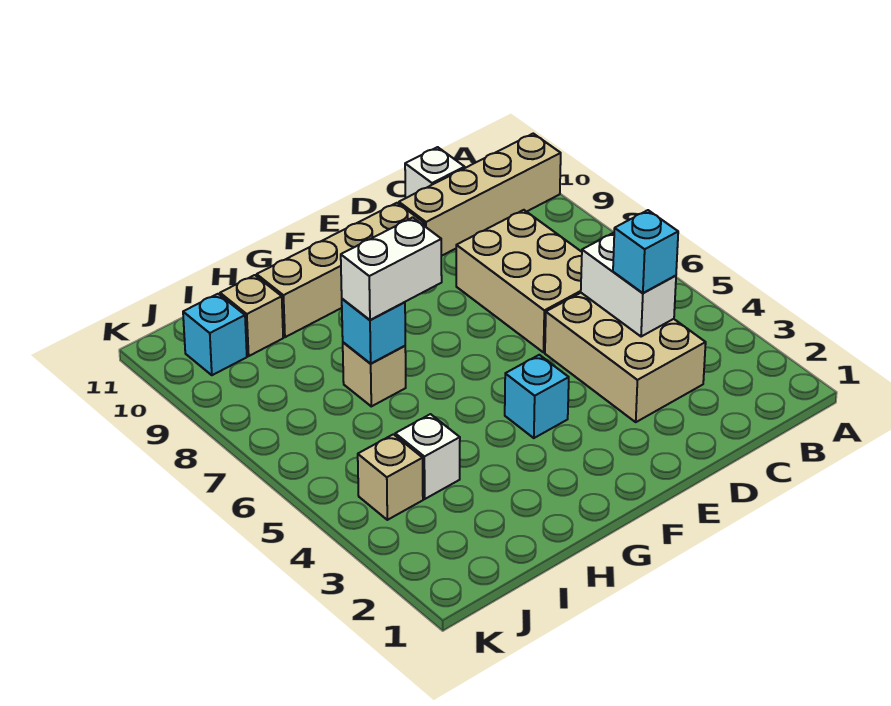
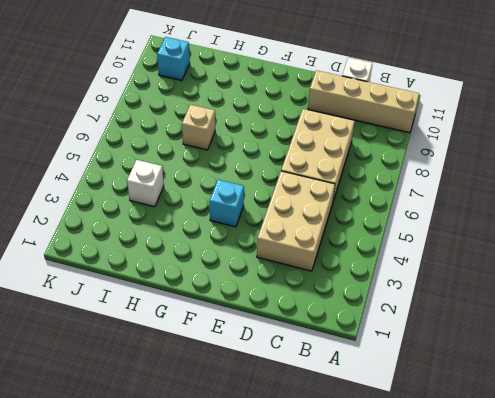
none -> tan brick E10:H10 level 1
none -> tan brick I10 level 1
none -> tan brick J4 level 1

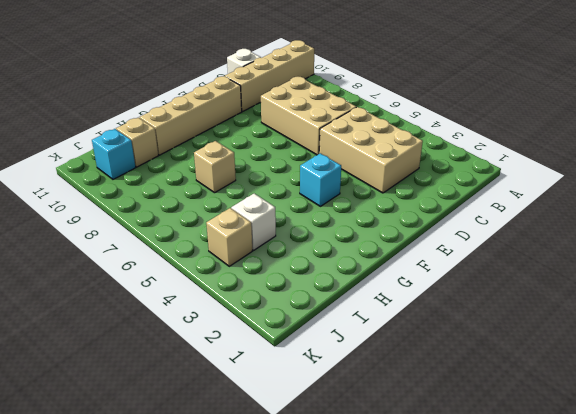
none -> white brick C4:C5 level 2
none -> cyan brick H7 level 2
none -> cyan brick C4 level 3

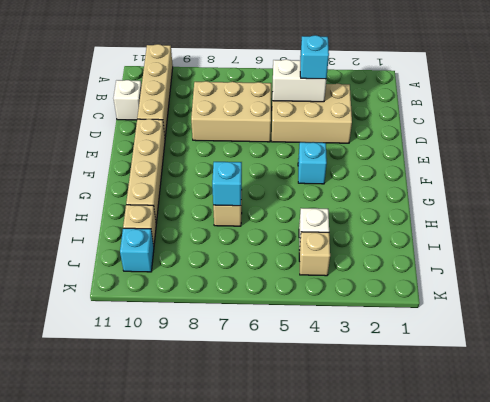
none -> white brick G7:H7 level 3

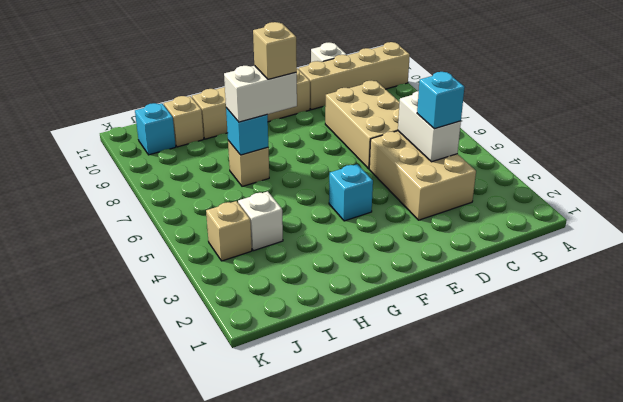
tan brick G7 level 4 -> none

